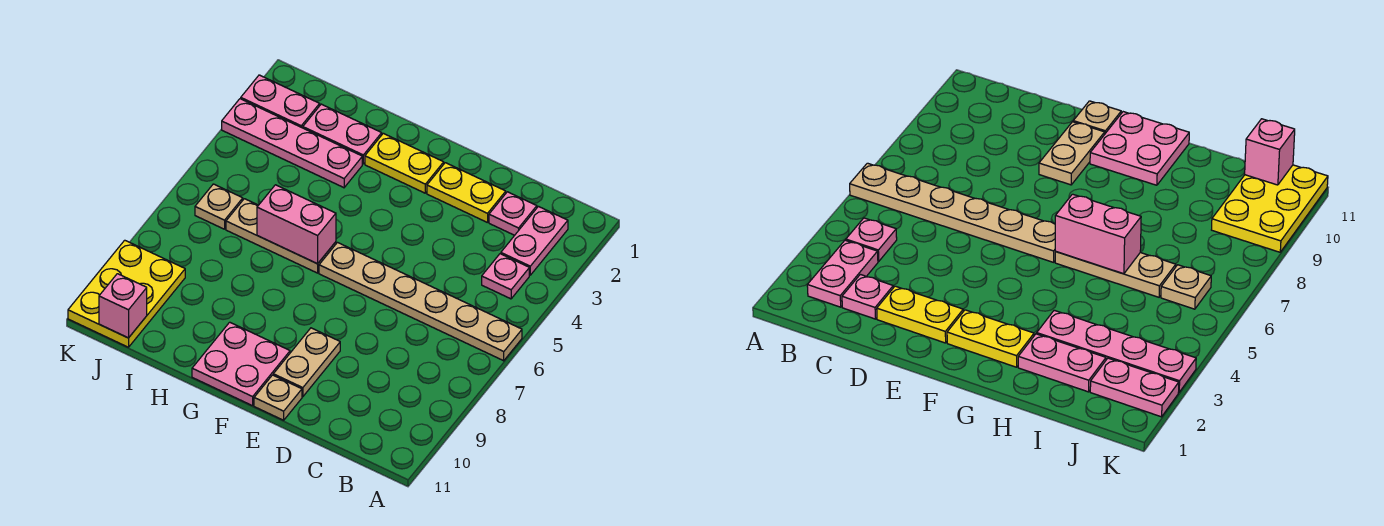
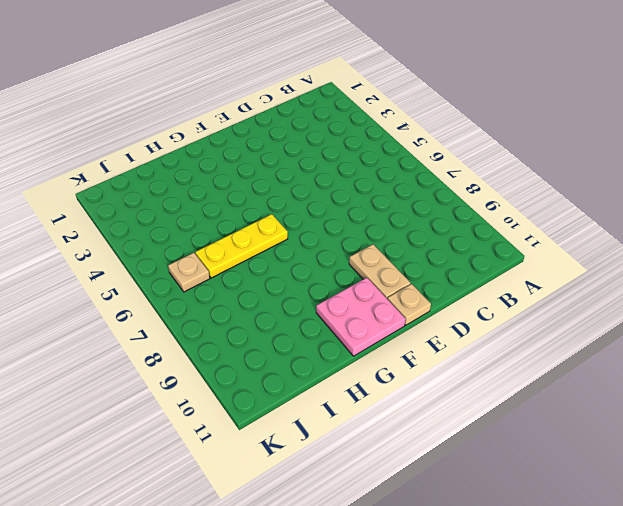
yellow plate G6:I6 level 1 -> tan plate G6:I6 level 1
none -> tan plate A6:F6 level 1
none -> pink plate B2:B3 level 1
none -> pink plate B4 level 1

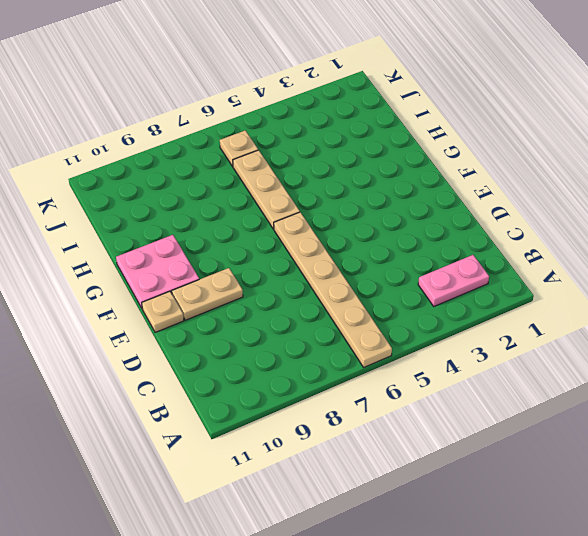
none -> pink plate B4 level 1
none -> pink plate C2 level 1
none -> yellow plate D2:E2 level 1

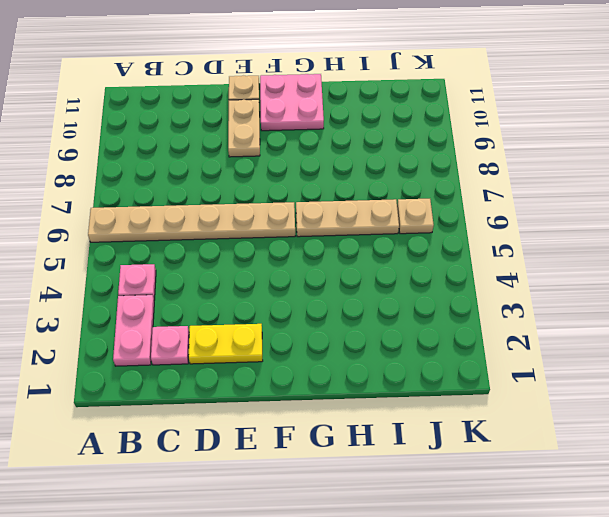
none -> yellow plate F2:G2 level 1
none -> pink plate H2:I2 level 1
none -> pink plate H3:K3 level 1

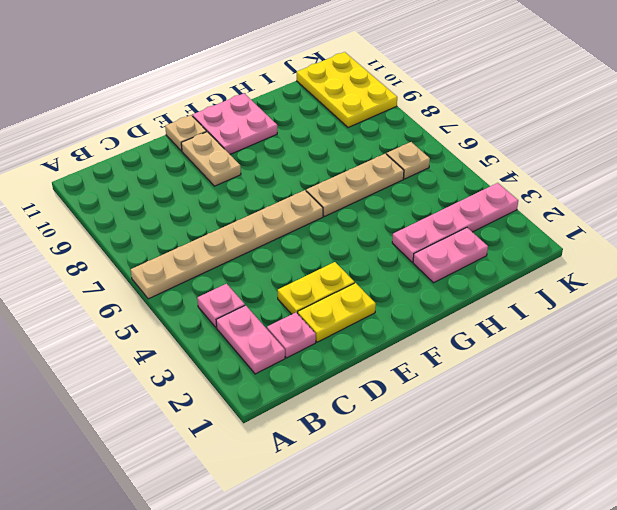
yellow plate D3:E3 level 1 -> yellow plate F2:G2 level 1
none -> pink plate J2:K2 level 1
none -> pink brick G6:H6 level 2
none -> pink brick J11 level 2

